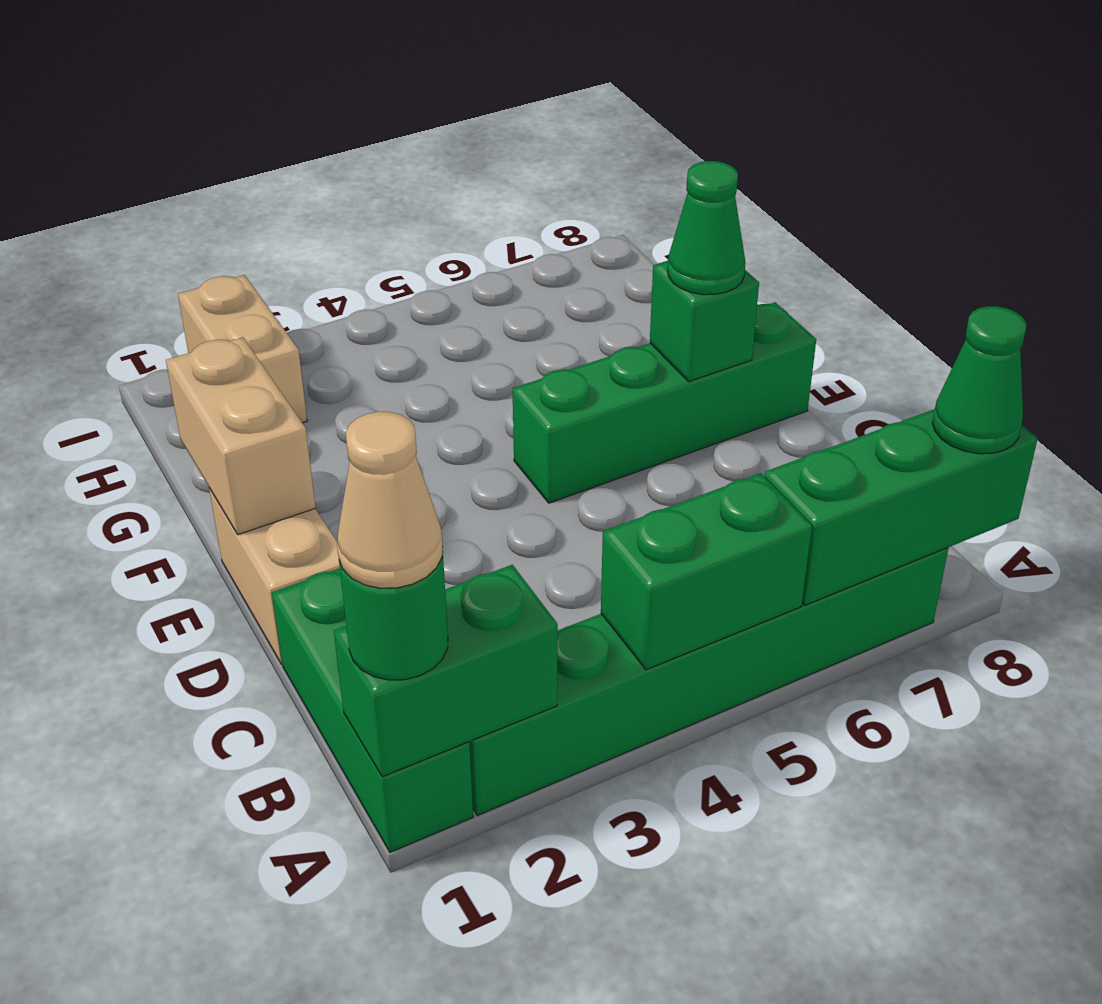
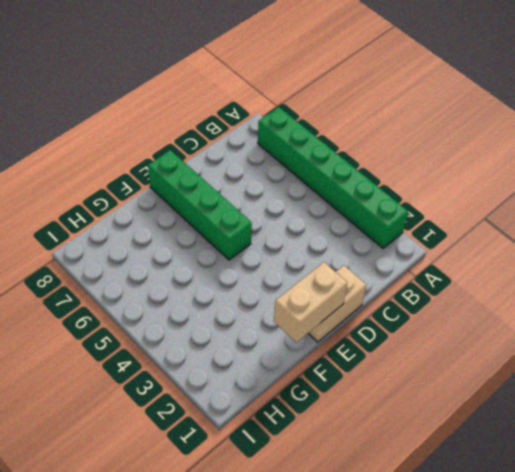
none -> green brick A1:C1 level 1
none -> tan brick H2:I2 level 1
none -> green brick A1:A2 level 2

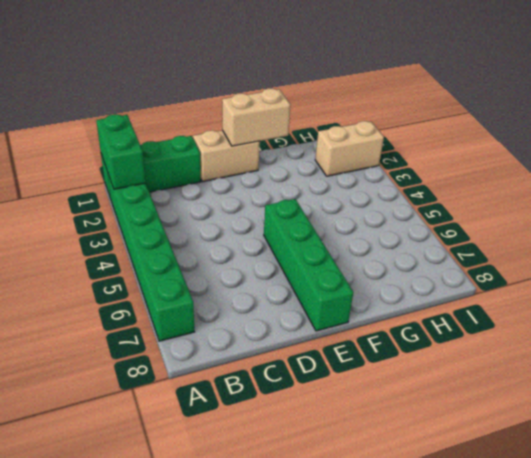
none -> green brick A4:A5 level 2
none -> green brick A6:A8 level 2
none -> green brick E7 level 2

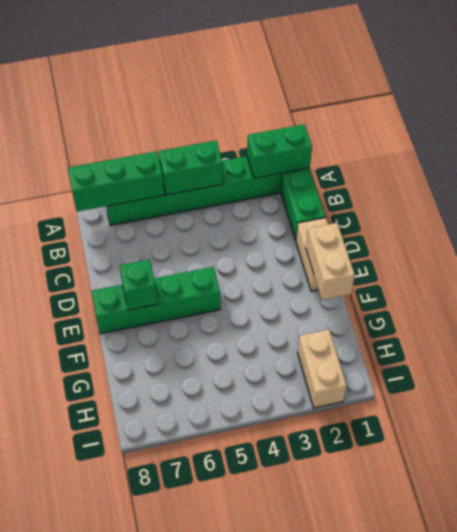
none -> green round brick A1 level 3
none -> green cone A8 level 3
none -> green cone E7 level 3

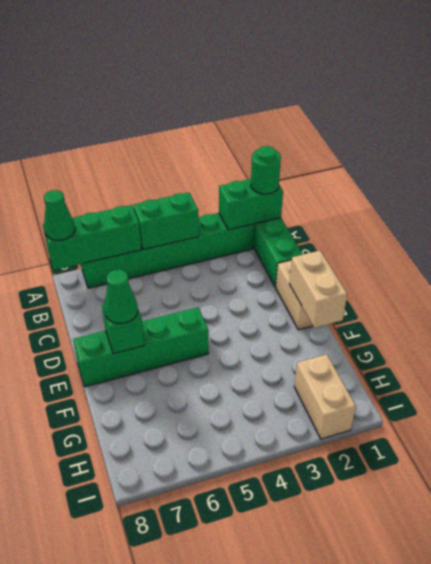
none -> tan cone A1 level 4

